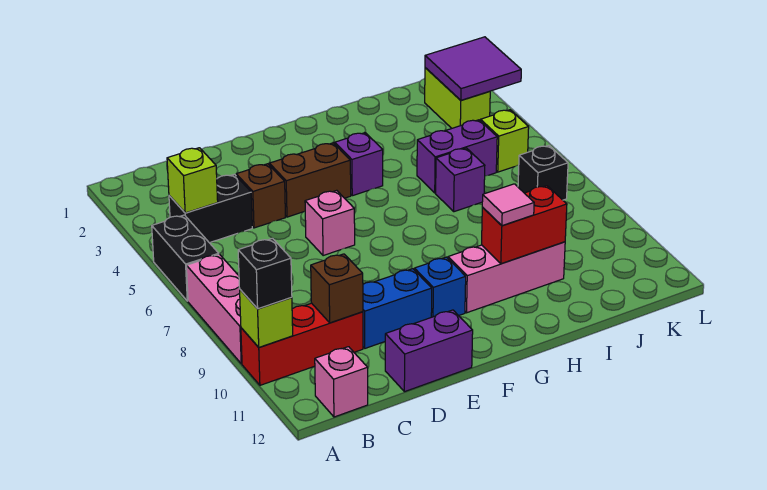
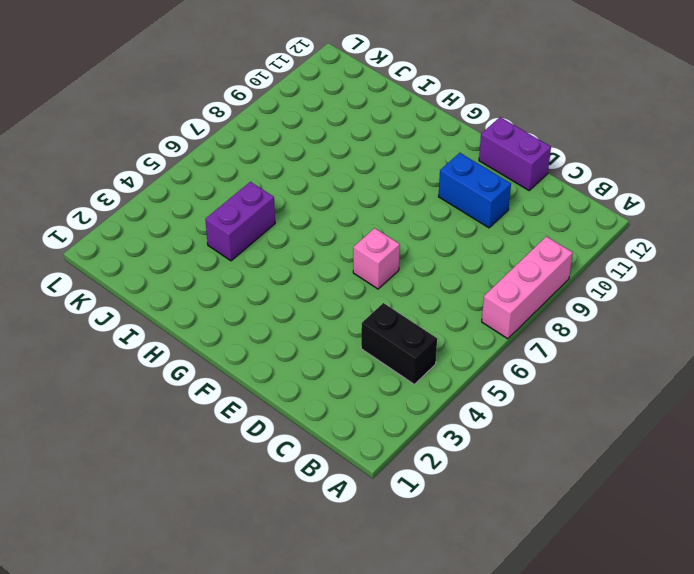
purple brick I4:I5 level 1 -> purple brick I5:J5 level 1
none -> black brick A5:A6 level 1
none -> red brick A10:C10 level 1
none -> pink brick B12 level 1

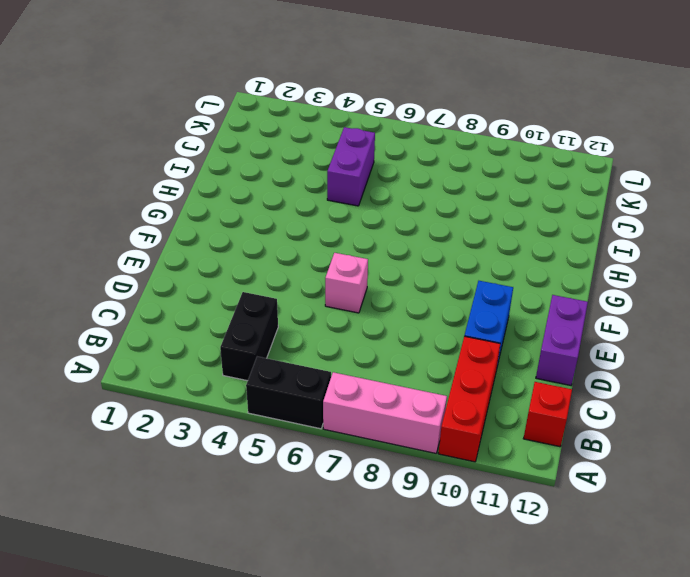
red brick B12 level 1 -> pink brick B12 level 1
none -> brown brick D4 level 1
none -> brown brick E4:F4 level 1
none -> blue brick F10 level 1

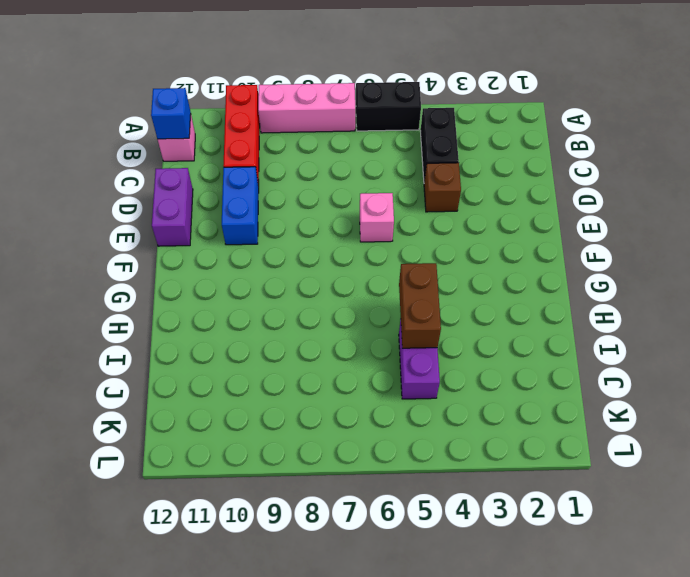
blue brick B12 level 2 -> blue brick F10 level 1
brown brick H5:I5 level 2 -> brown brick E4:F4 level 1
none -> purple brick G4 level 1
none -> pink brick G10:I10 level 1
none -> purple brick I6 level 1

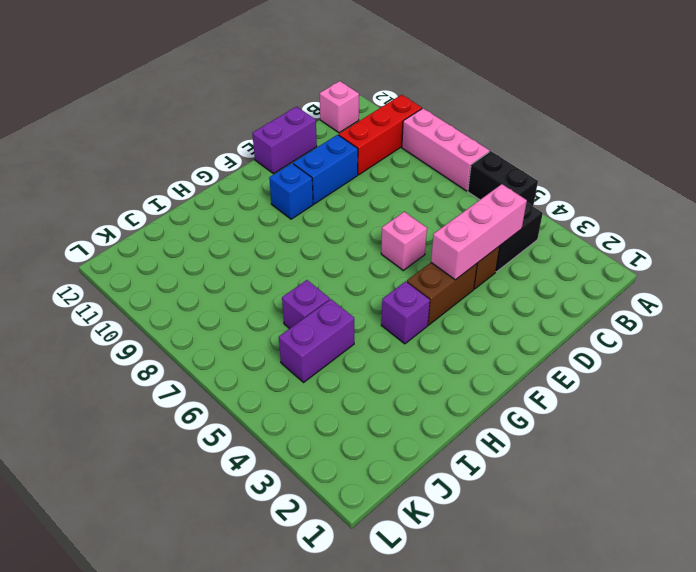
pink brick C4:E4 level 2 -> pink brick G10:I10 level 1
none -> lime brick K2:K3 level 1
none -> lime brick K5 level 1
none -> black brick K7 level 1

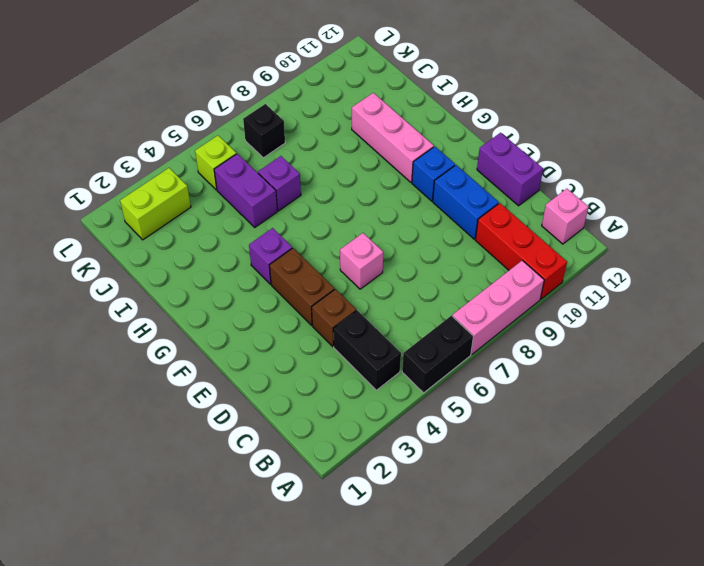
none -> lime brick A10 level 2
none -> lime brick B4 level 2
none -> brown brick C10 level 2

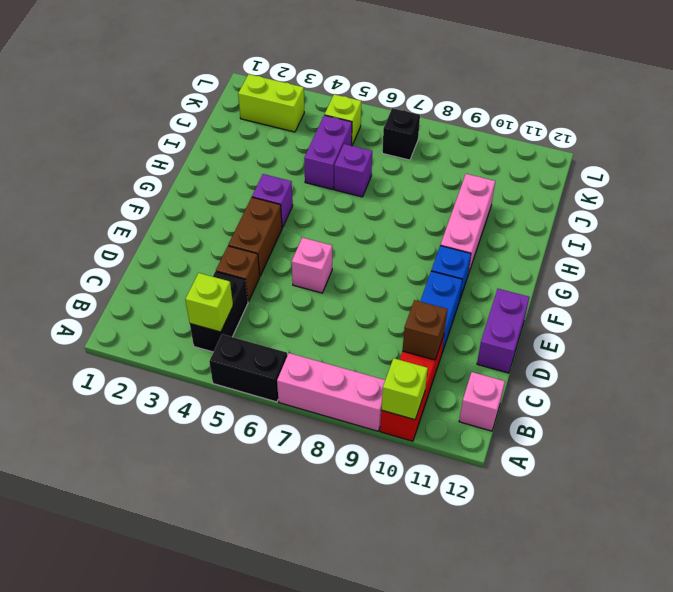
none -> red brick H10:I10 level 2
none -> purple tile K2:L3 level 2
none -> black brick A10 level 3

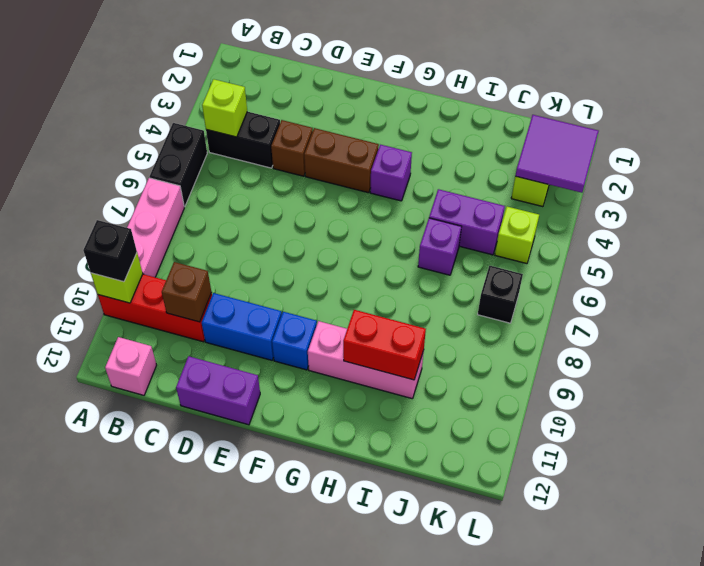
none -> pink brick E6 level 1
none -> pink tile H10 level 3

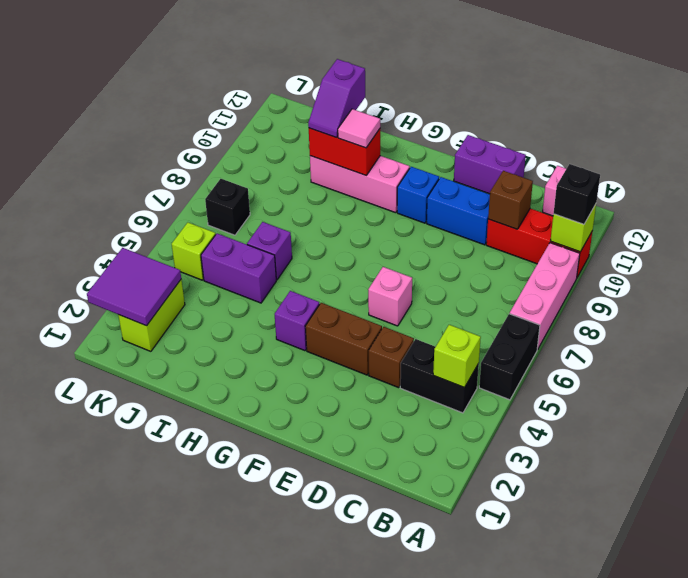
purple slope I10:I11 level 3 top 11 -> none

